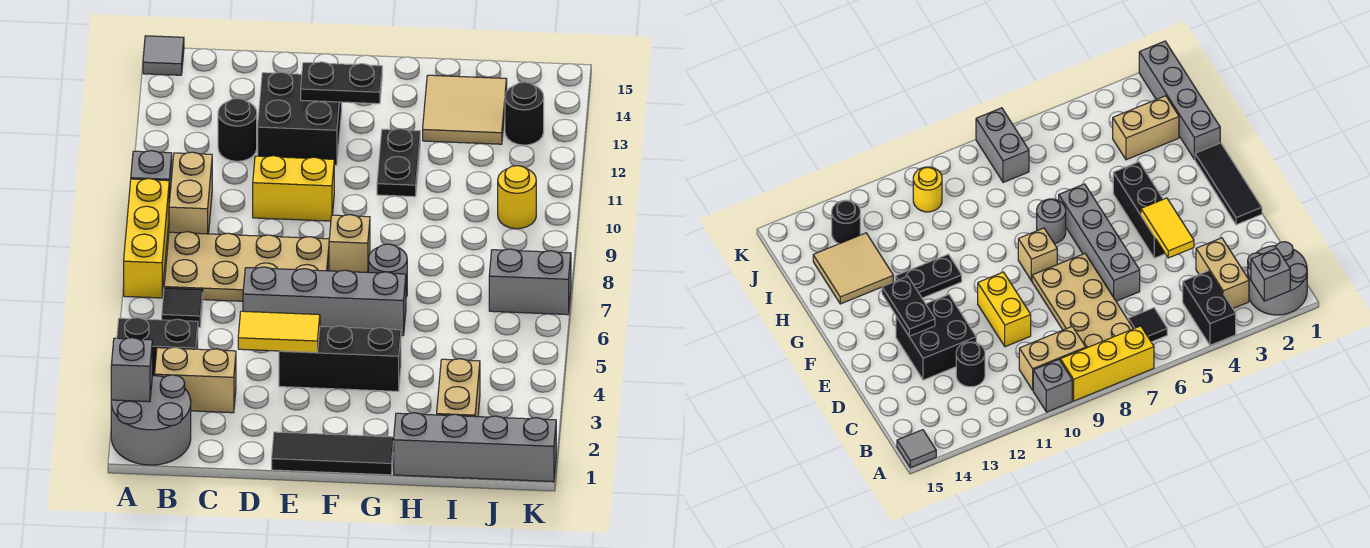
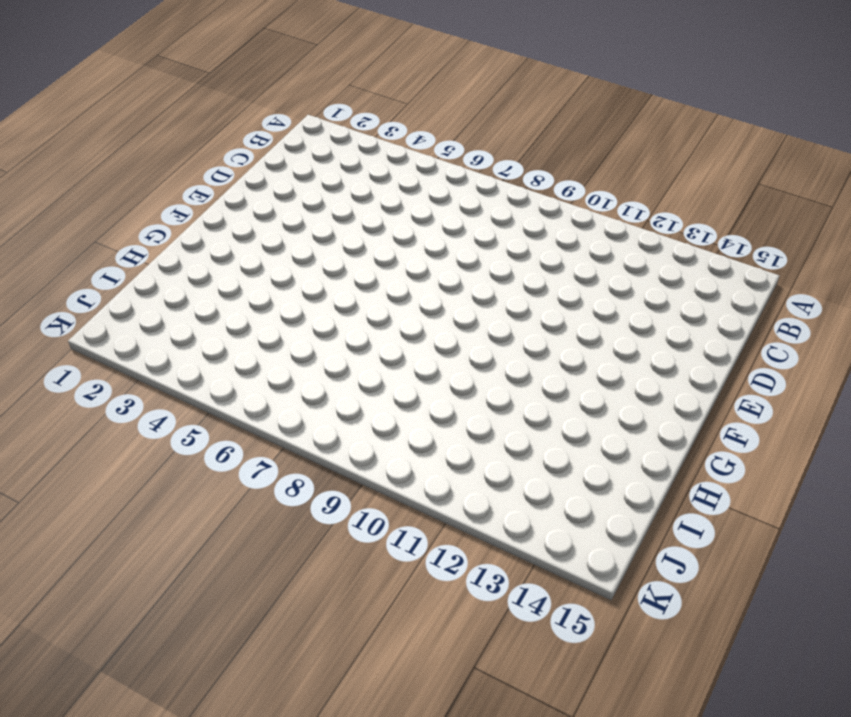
none -> grey round brick A1:B2 level 1
none -> black brick A4:B4 level 1
none -> yellow brick A7:A9 level 1

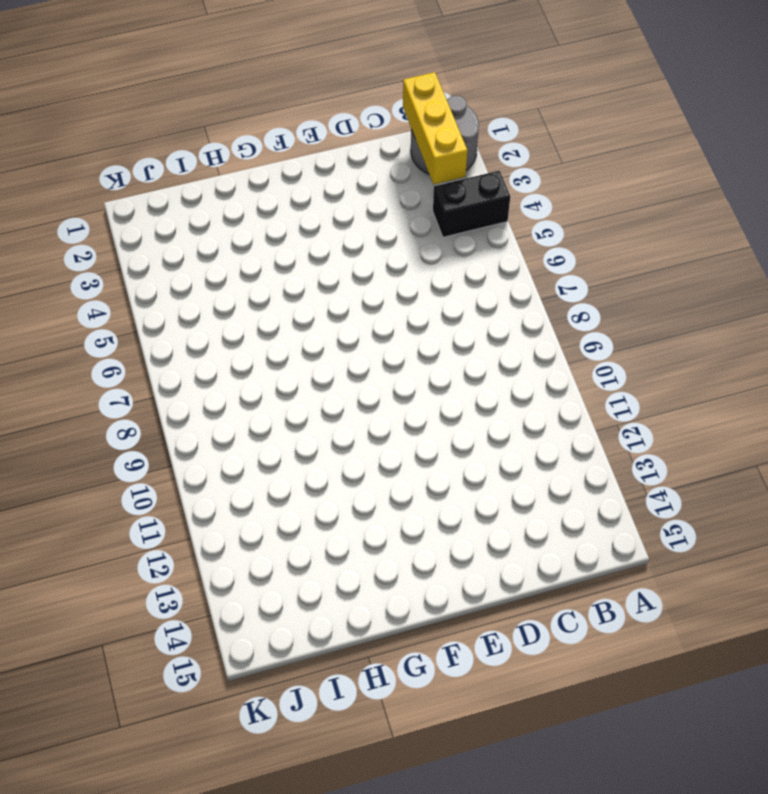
yellow brick B1:B3 level 2 -> yellow brick A7:A9 level 1
none -> grey brick A10 level 1
none -> grey tile A15 level 1
none -> tan brick B3:C3 level 1

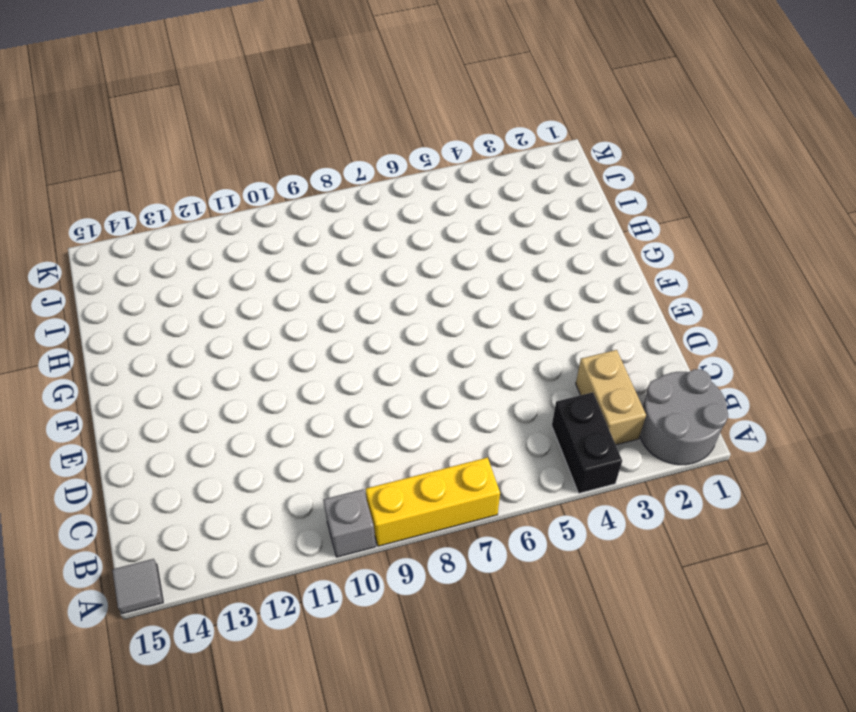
none -> black tile B6 level 1
none -> tan plate B7:E8 level 1
none -> tan brick B9:B10 level 1

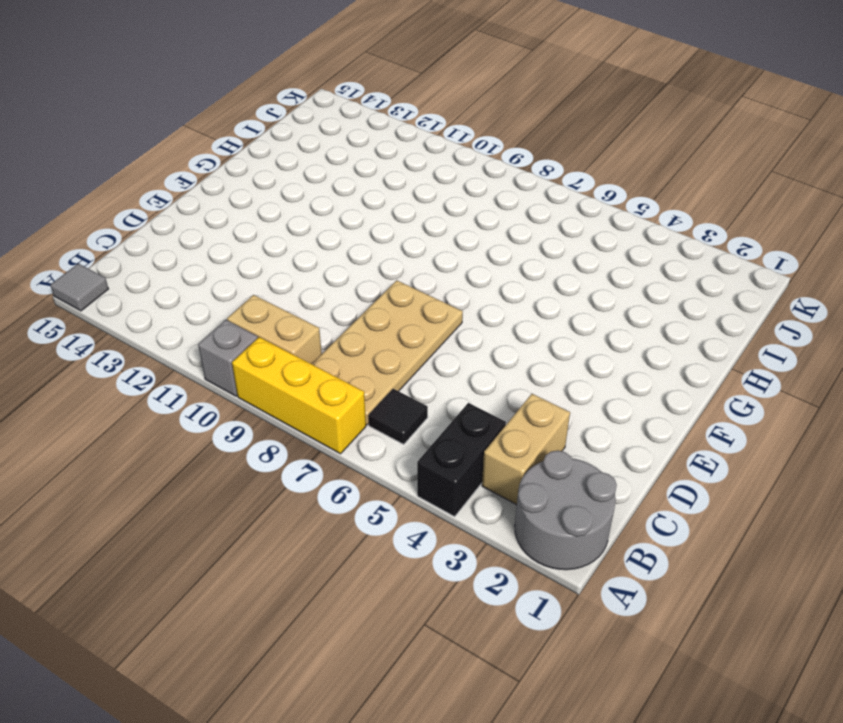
none -> black round brick C12 level 1
none -> grey brick D6:G6 level 1
none -> yellow brick D10:E10 level 1

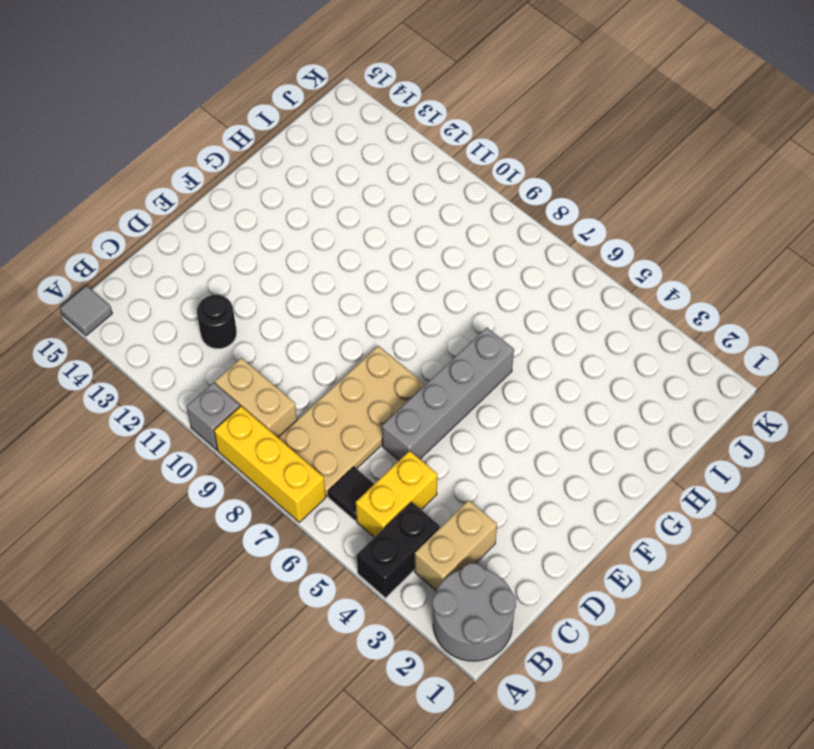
yellow brick B5:C5 level 1 -> yellow brick D10:E10 level 1
none -> black brick D12:E13 level 1
none -> black tile E1:G1 level 1
none -> black brick E4:G4 level 1

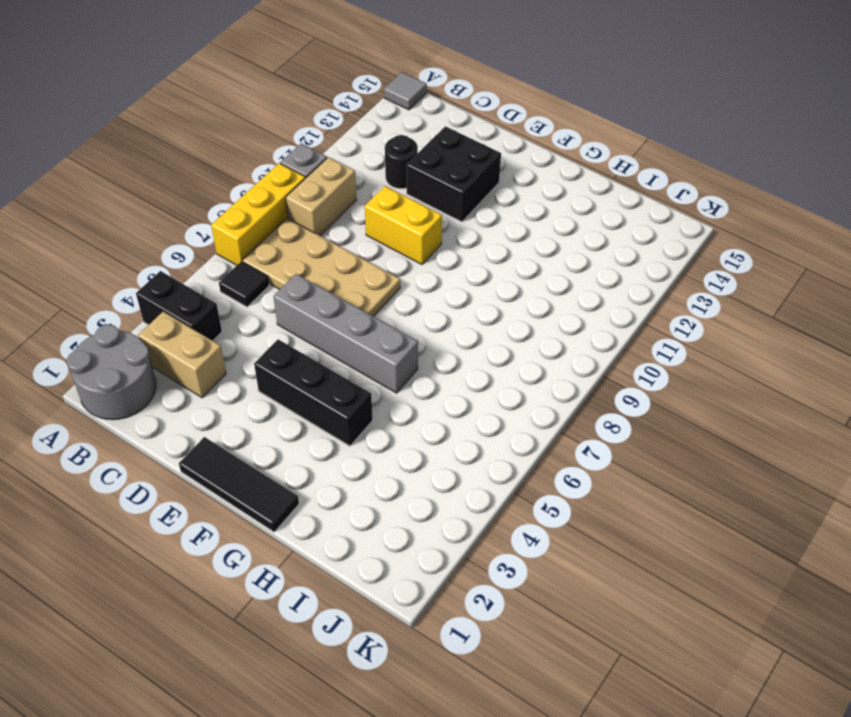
none -> tan brick F8 level 1
none -> grey round brick G7 level 1
none -> black plate G11:G12 level 1

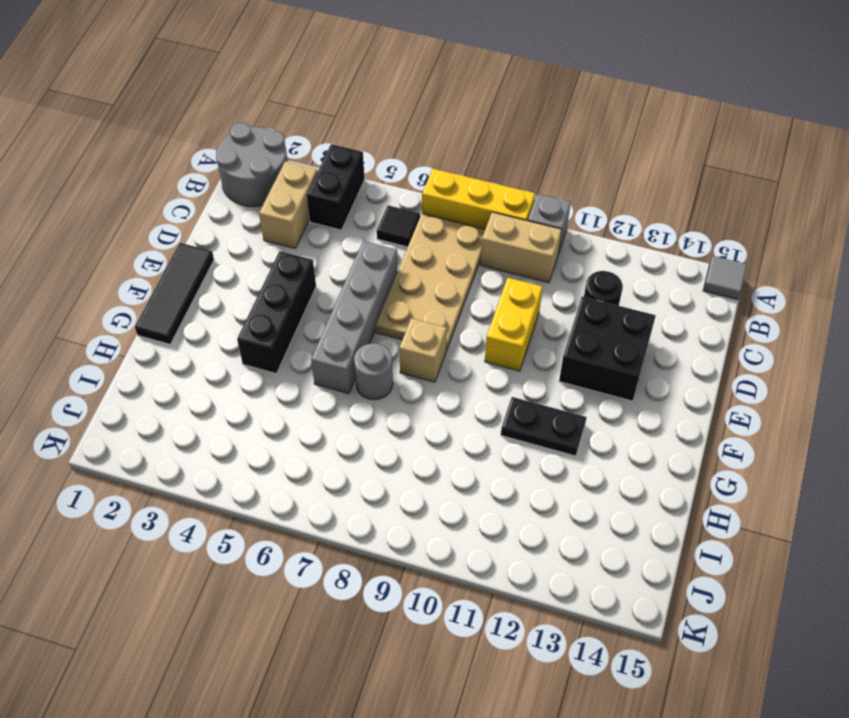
none -> grey brick H1:K1 level 1
none -> tan tile H13:I14 level 1
none -> tan brick I2:I3 level 1

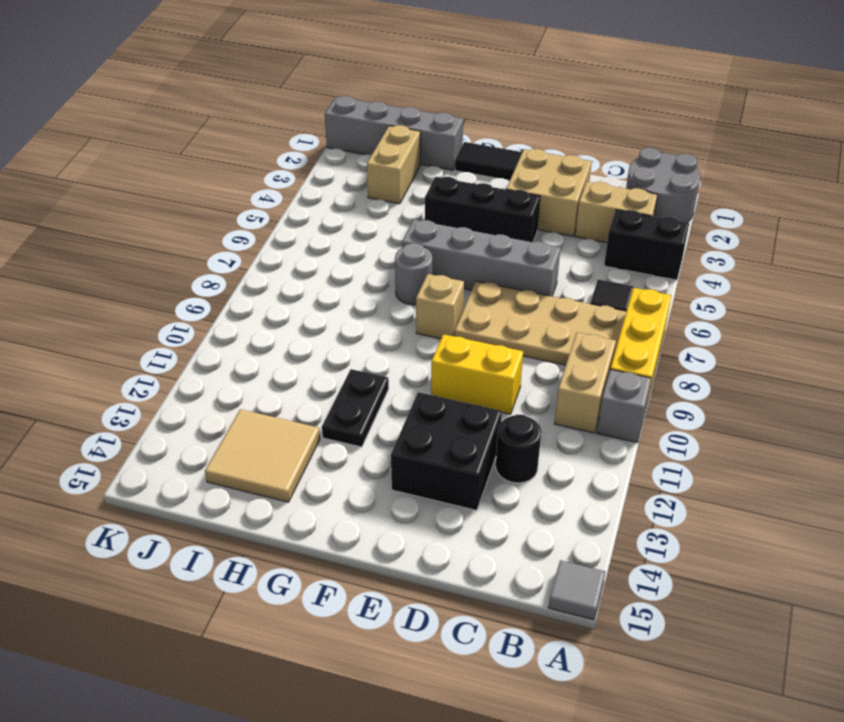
tan brick D2:E3 level 1 -> none
none -> grey brick J7:K7 level 1
none -> yellow round brick J10 level 1
none -> black round brick J13 level 1

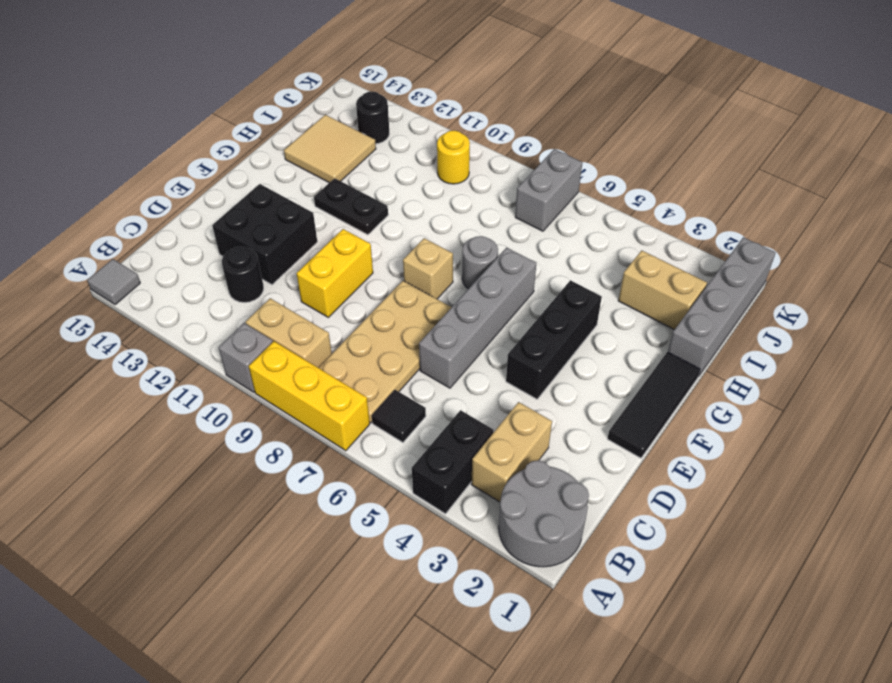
none -> grey brick A2 level 2
none -> yellow tile D4:E4 level 2
none -> black plate E13:F13 level 2

